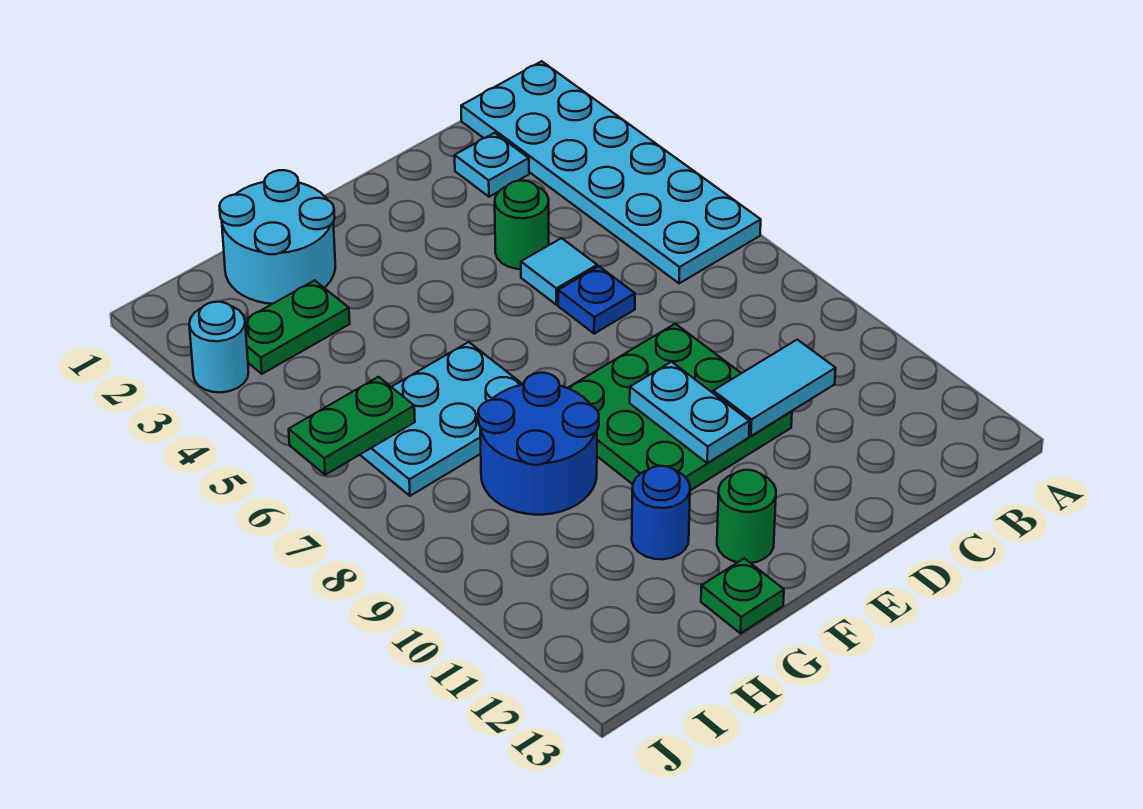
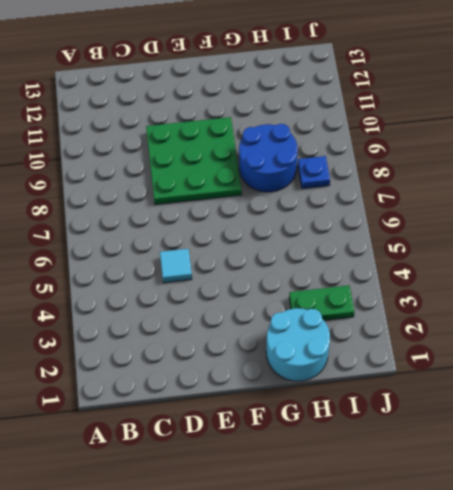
blue plate I8 level 1 -> blue plate D6 level 1
none -> cyan plate A1:B6 level 1
none -> cyan plate C2 level 1
none -> green round brick D4 level 1

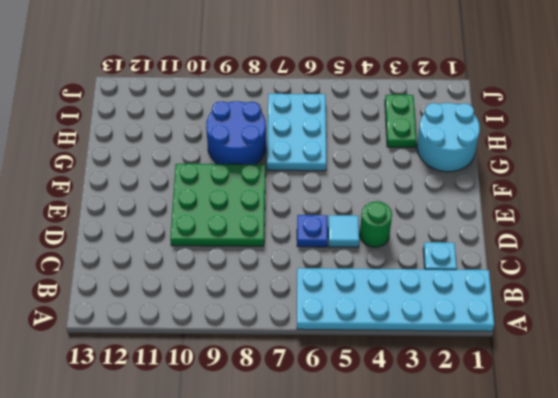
none -> green round brick F12 level 1
none -> blue round brick G11 level 1
none -> green plate G13 level 1

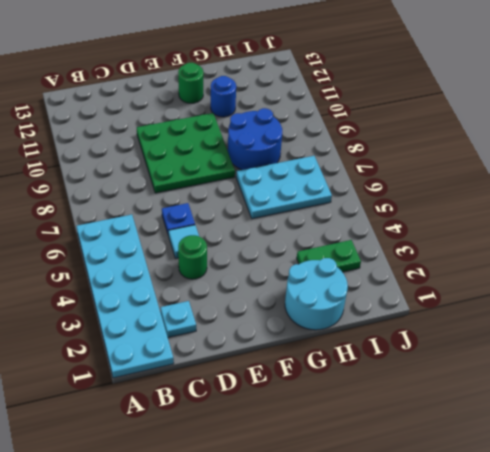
none -> green plate G13 level 1
none -> cyan round brick J3 level 1
none -> cyan tile C10:D10 level 2

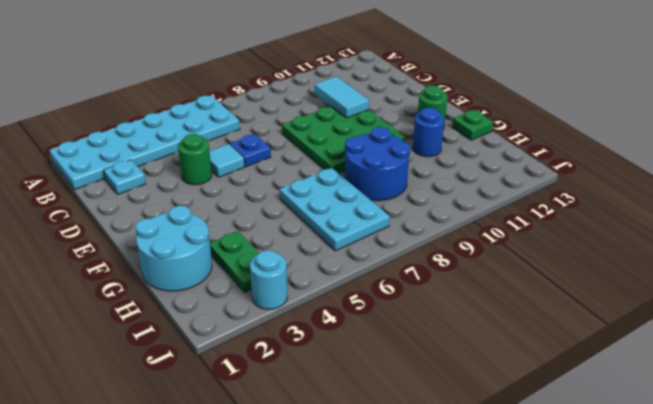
none -> cyan plate E9:E10 level 2
none -> green plate I6:J6 level 2

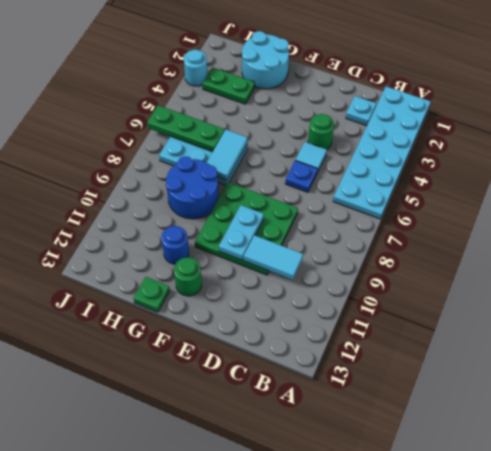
cyan tile G6:G7 level 2 -> none
green plate H6:J6 level 2 -> green plate I6:J6 level 2

